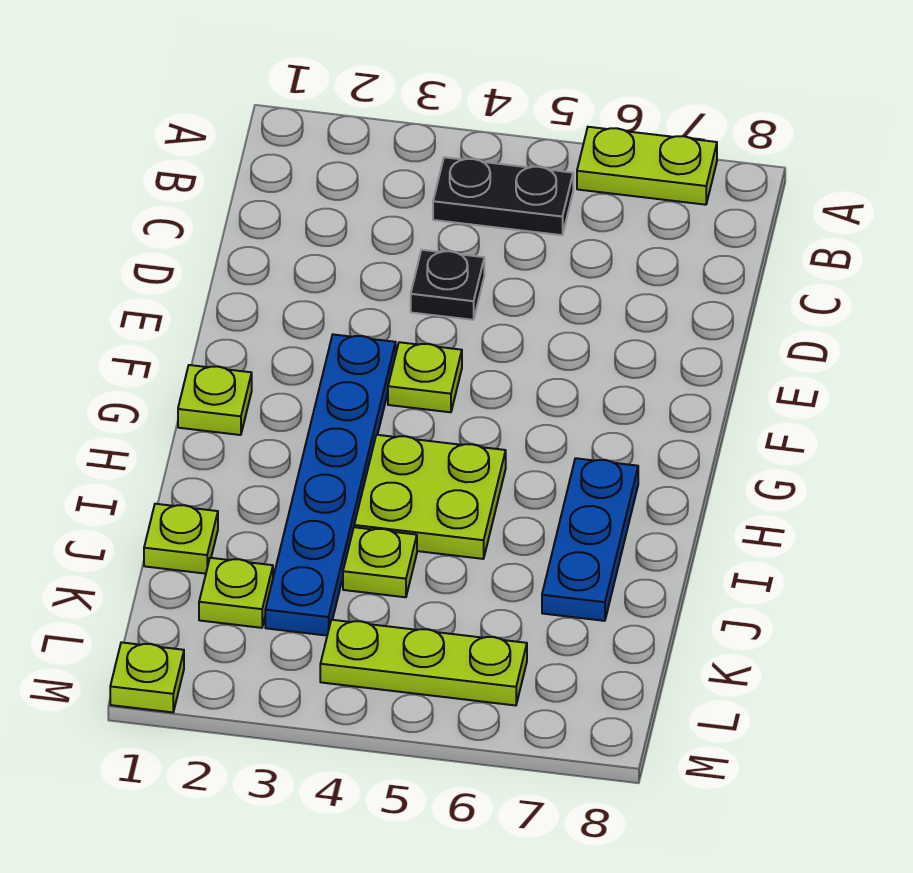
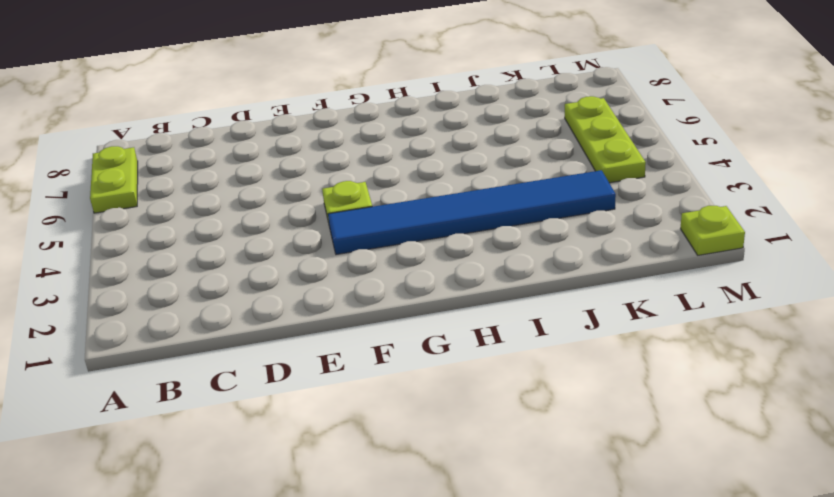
blue tile F3:K3 level 1 -> blue plate F3:K3 level 1
none -> black plate B4:B5 level 1
none -> black plate D4 level 1
none -> lime plate G1 level 1

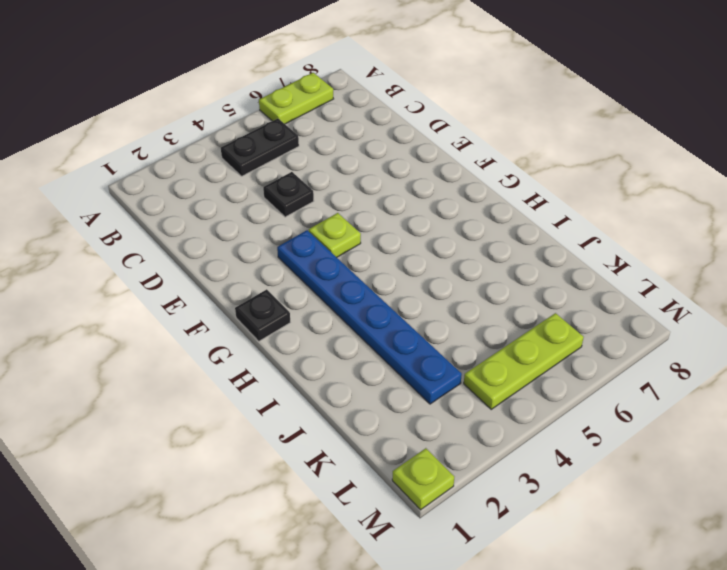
black plate G1 level 1 -> lime plate G1 level 1
none -> lime plate H4:I5 level 1
none -> blue plate H7:J7 level 1
none -> lime plate J1 level 1

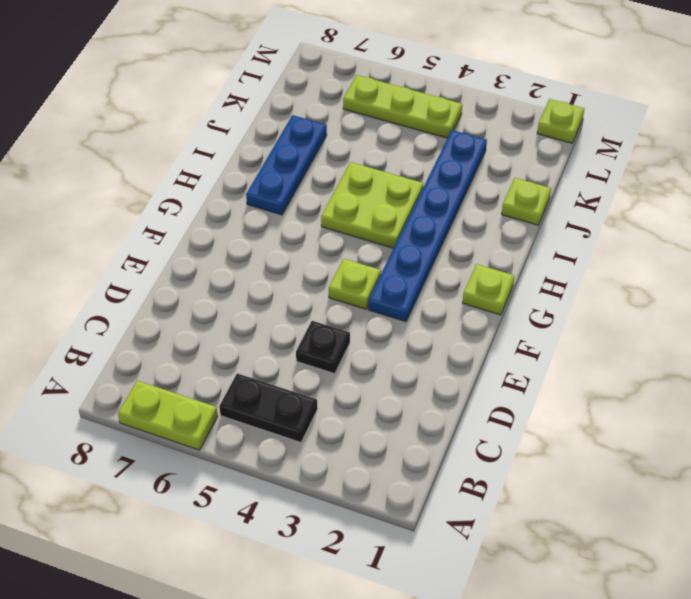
none -> lime plate J4 level 1
none -> lime plate K2 level 1

